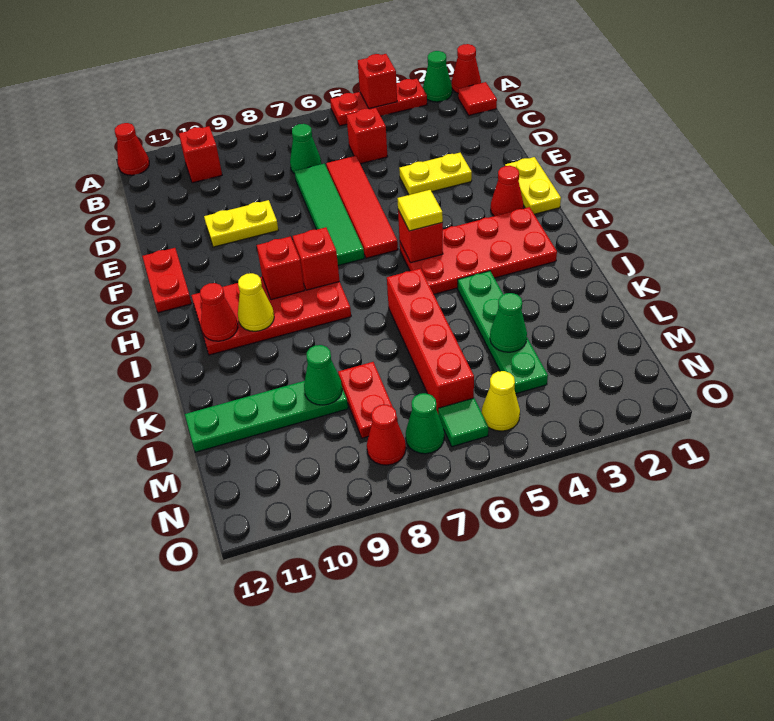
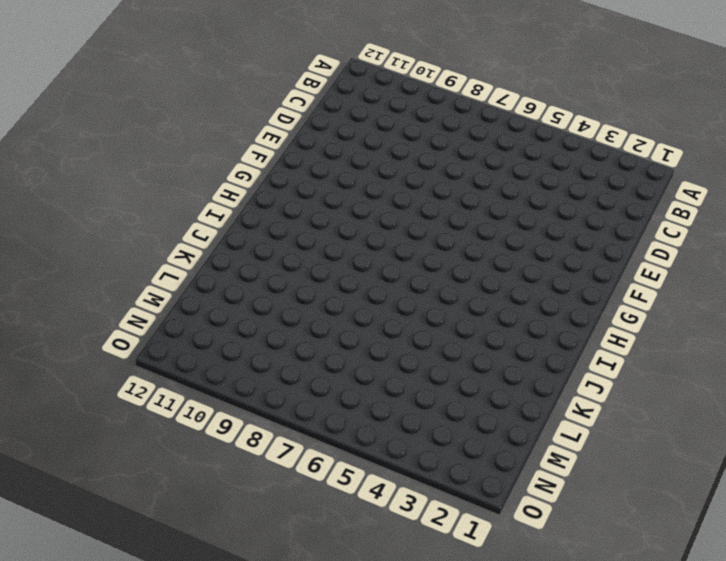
none -> red cone A1 level 1
none -> green cone A2 level 1
none -> red plate A3:A5 level 1
none -> red cone A12 level 1

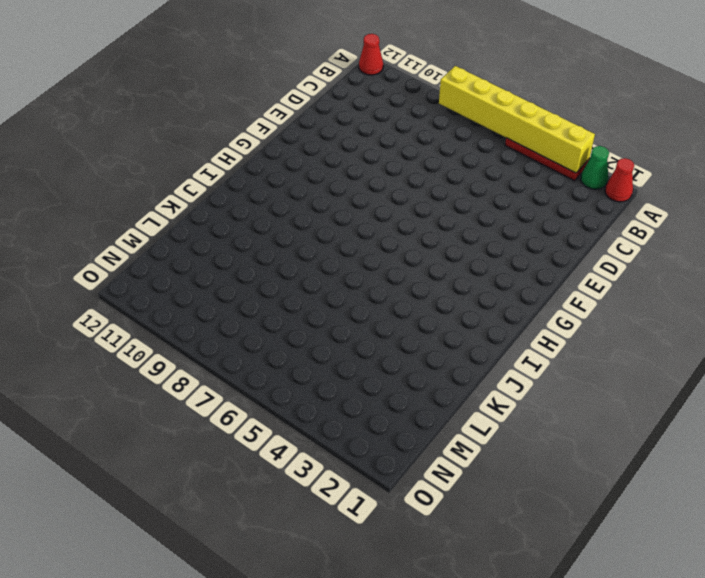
yellow brick A3:A8 level 2 -> red brick A4 level 2
none -> red tile B1 level 1
none -> red brick B10 level 1
none -> red brick C5 level 1
none -> green cone C7 level 1

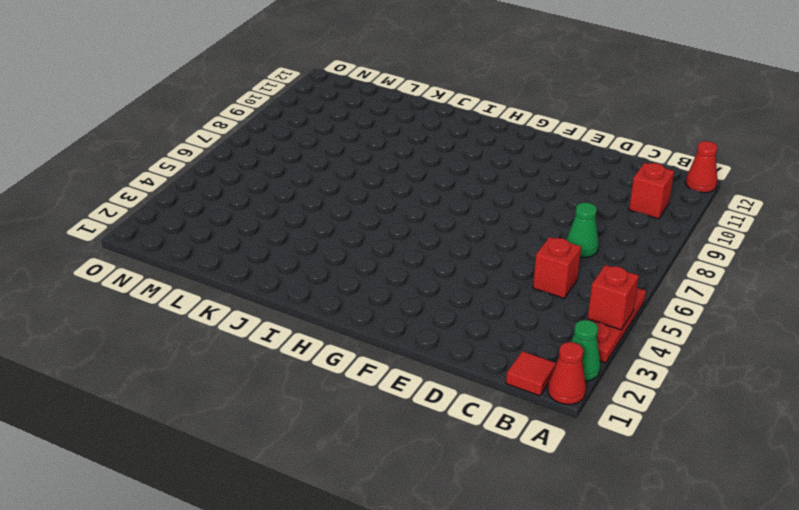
none -> red tile D6:G6 level 1
none -> green tile D7:G7 level 1
none -> yellow plate E3:E4 level 1
none -> yellow plate E9:E10 level 1

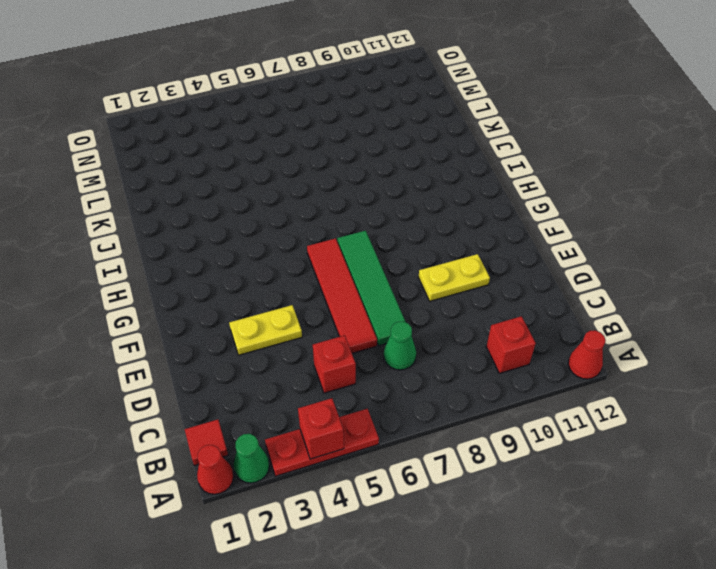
none -> yellow plate F1:G1 level 1
none -> red plate F12:G12 level 1
none -> red cone G2 level 1
none -> red plate H2:I5 level 1

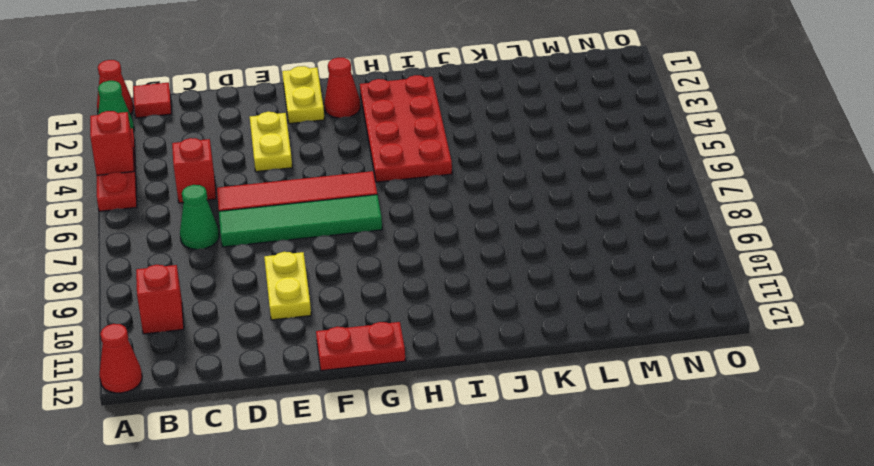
yellow plate F1:F2 level 1 -> yellow plate F1:G1 level 1
none -> red plate H8:I11 level 1
none -> green plate J4:M4 level 1
none -> red brick J6:M6 level 1
none -> red plate L8:M8 level 1

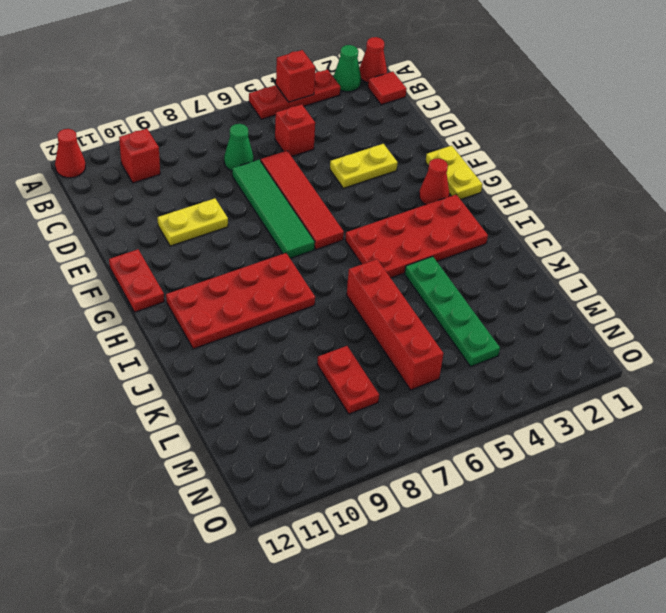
none -> green plate L9:L12 level 1
none -> yellow cone N5 level 1
none -> green tile N6 level 1
none -> green cone N7 level 1

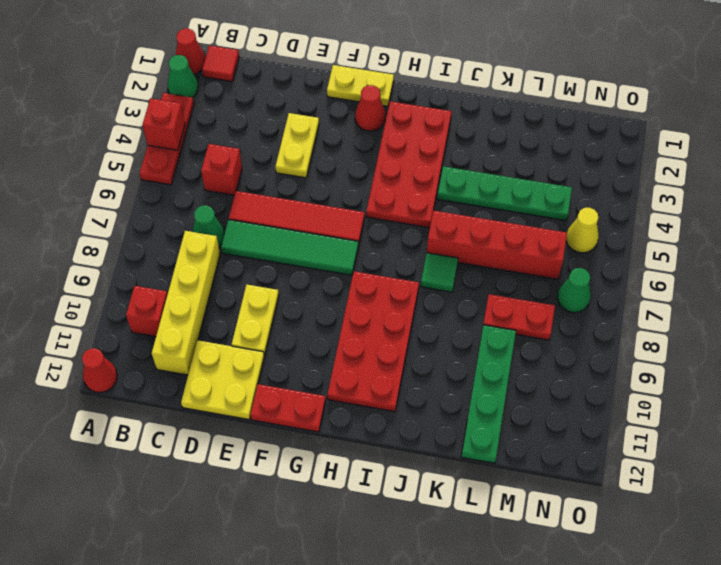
yellow brick C8:C11 level 1 -> none
yellow plate D11:E12 level 1 -> none
green tile J7 level 1 -> green tile N6 level 1
none -> red cone N8 level 1
none -> red brick H5 level 2
none -> red brick H8 level 2
none -> red brick H9 level 2

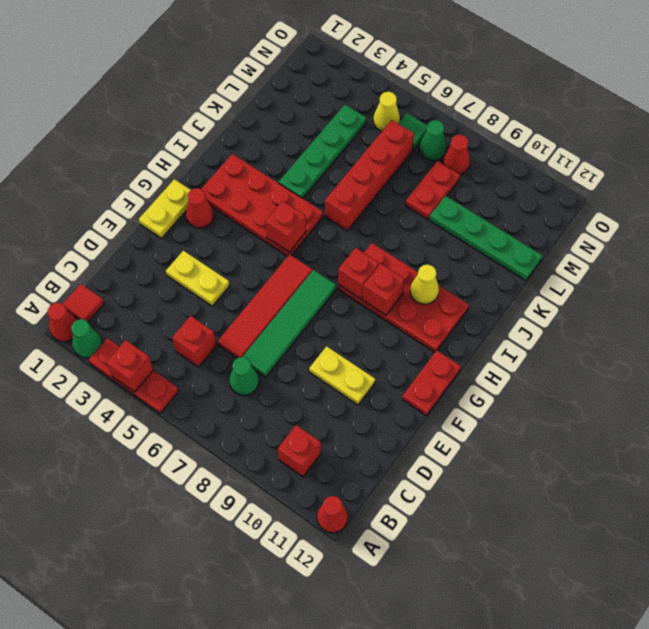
none -> red cone I11 level 2
none -> green cone L4 level 2
none -> green cone L9 level 2
none -> yellow tile H5 level 3

